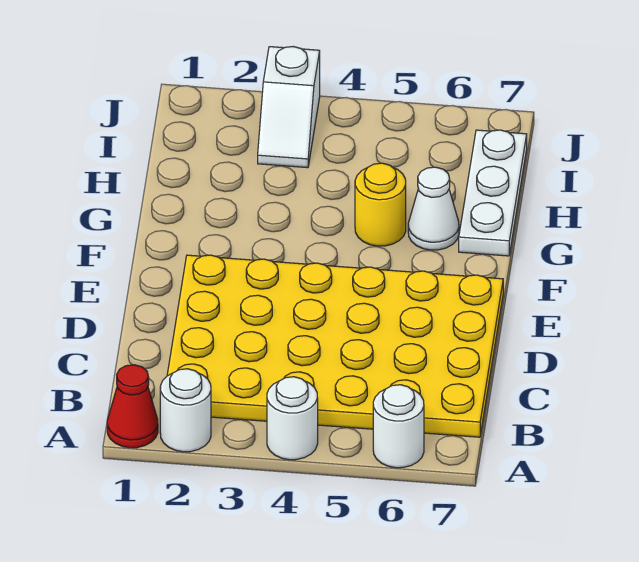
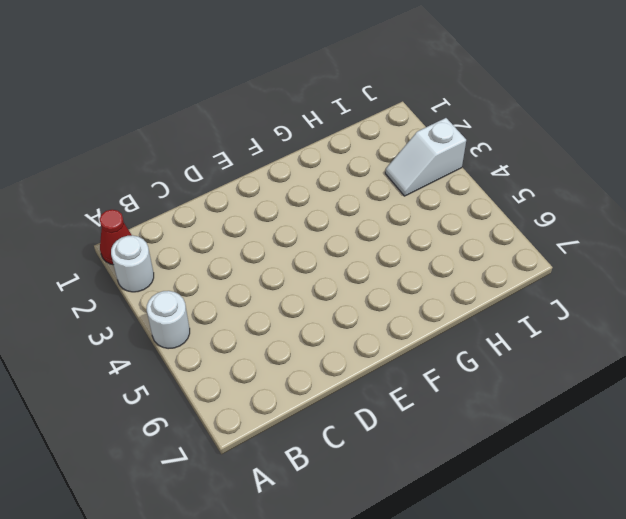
none -> white round brick A6 level 1
none -> yellow plate B2:E7 level 1

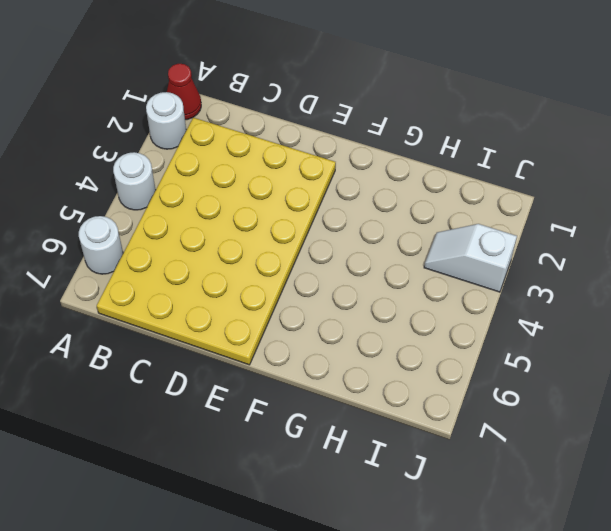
none -> yellow round brick G5 level 1
none -> white cone G6 level 1

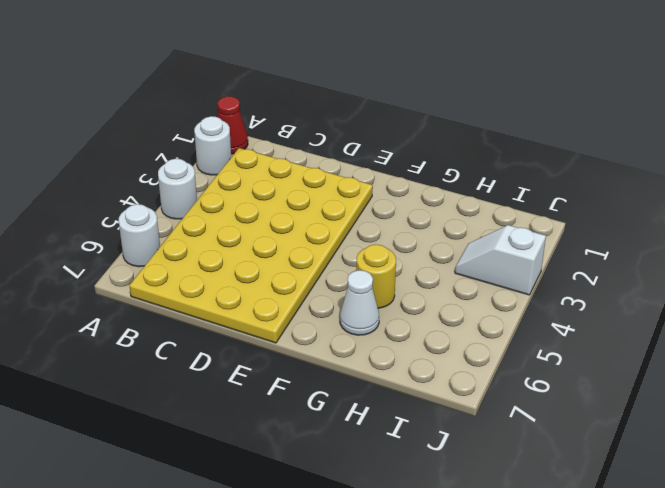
none -> white plate G7:I7 level 1

